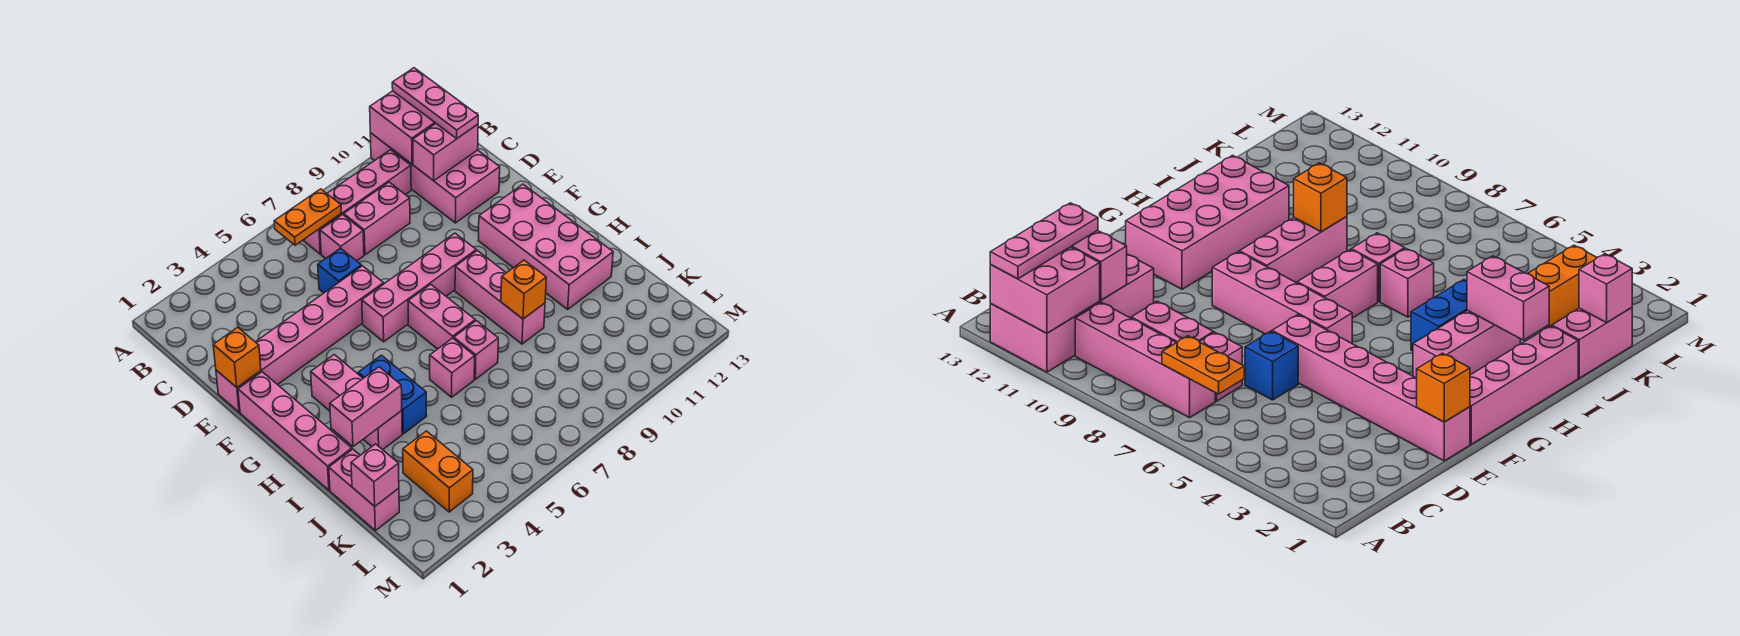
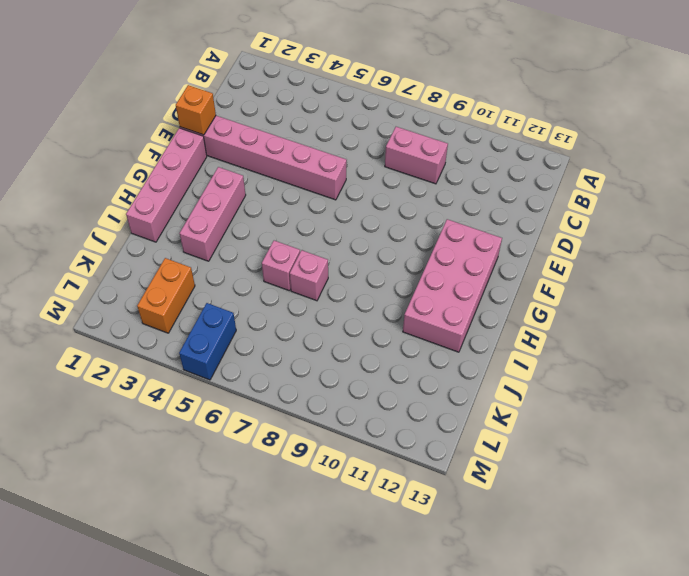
blue brick L5:M5 level 1 -> blue brick H4:I4 level 1
none -> pink brick A11:D12 level 1
none -> pink brick B7:B10 level 1
none -> pink brick C7 level 1

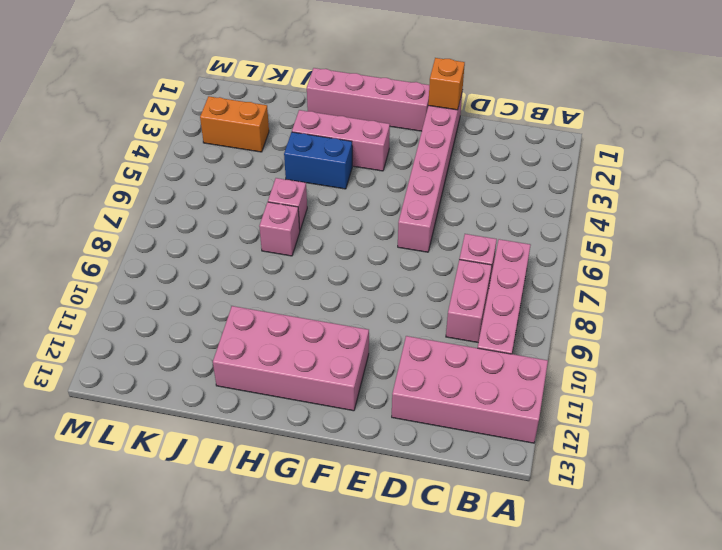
none -> blue brick D6 level 1
none -> pink brick F6:F9 level 1
none -> pink brick G7:H7 level 1

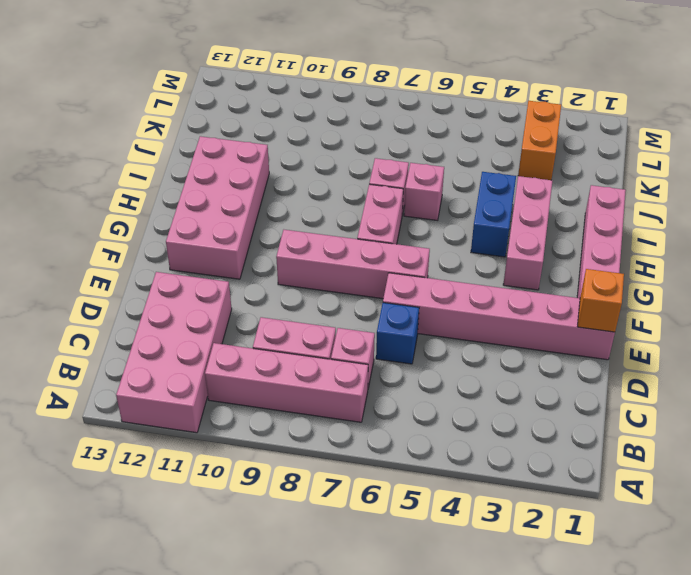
none -> pink brick G9:I9 level 1
none -> pink brick J1:K1 level 1
none -> pink brick A11:B12 level 2

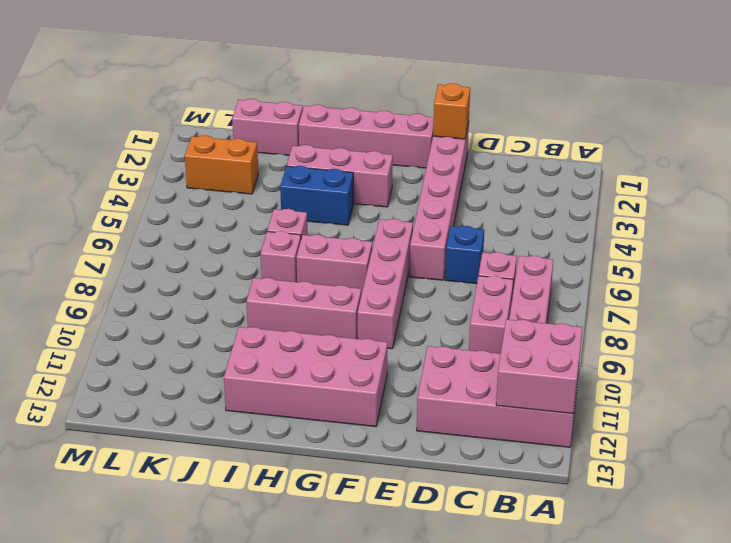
none -> orange plate B6:B7 level 2
none -> pink brick C11:C12 level 2
none -> pink brick I2:I3 level 2

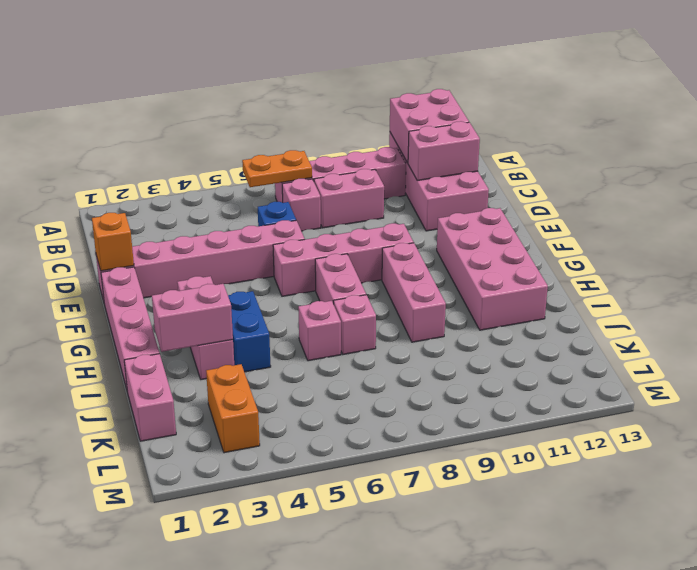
none -> orange brick I9 level 2
none -> pink brick K1 level 2
none -> pink plate A12:C12 level 3

